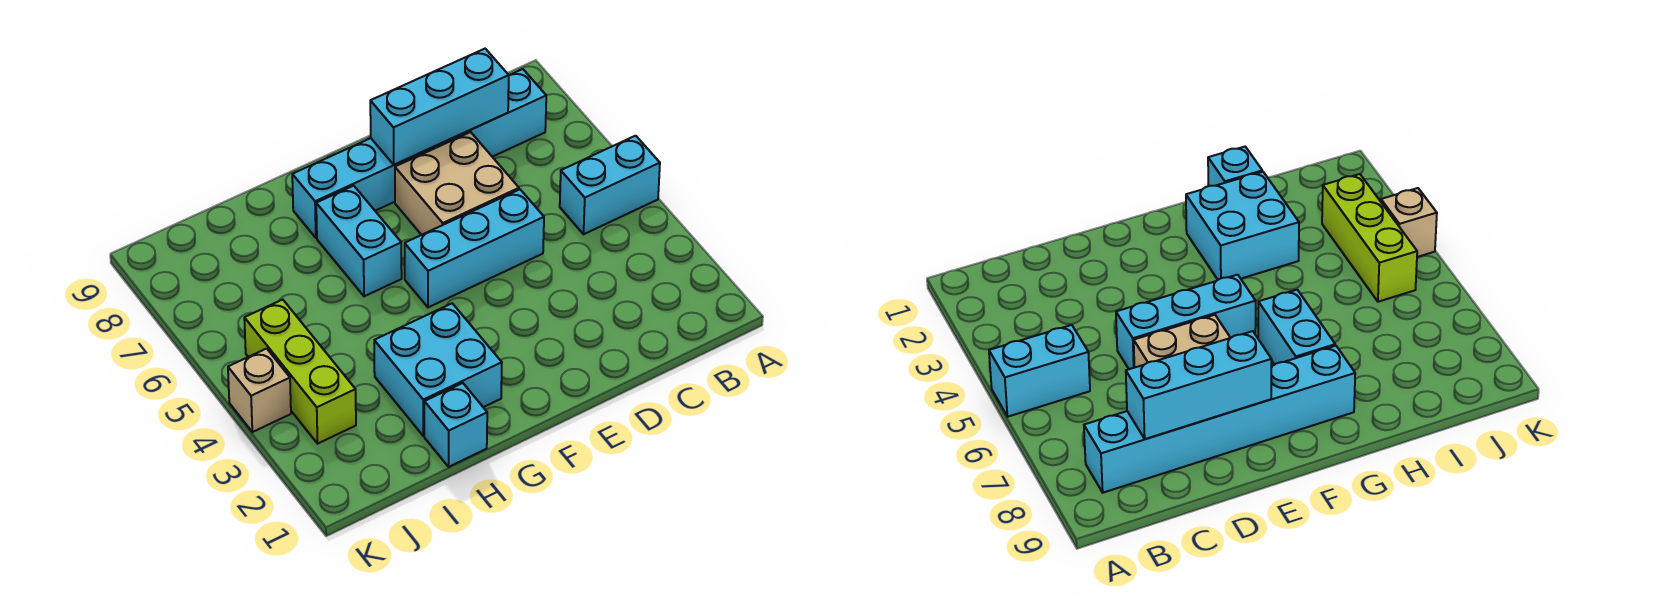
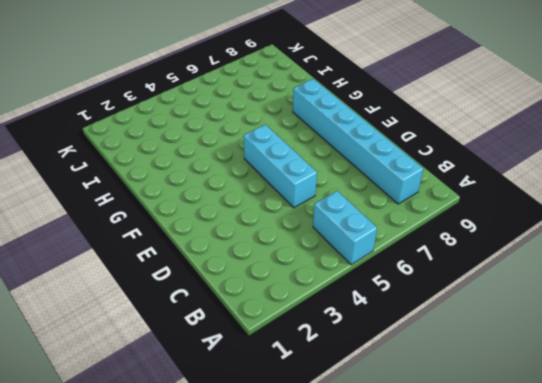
none -> tan brick D6:E7 level 1
none -> cyan brick G2:H3 level 1

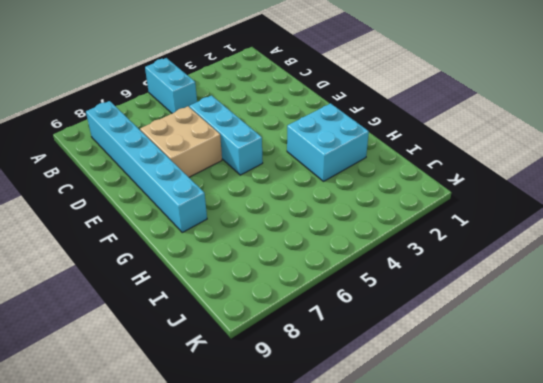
none -> cyan brick G6:G7 level 1
none -> cyan brick H1 level 1

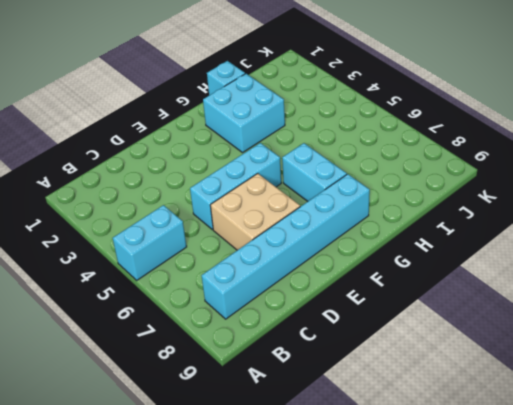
none -> lime brick J3:J5 level 1
none -> tan brick K4 level 1

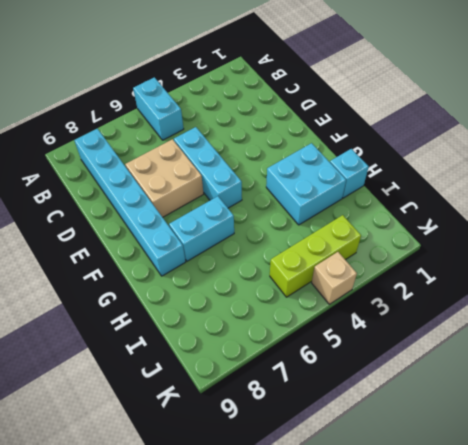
none -> cyan brick C8:E8 level 2

